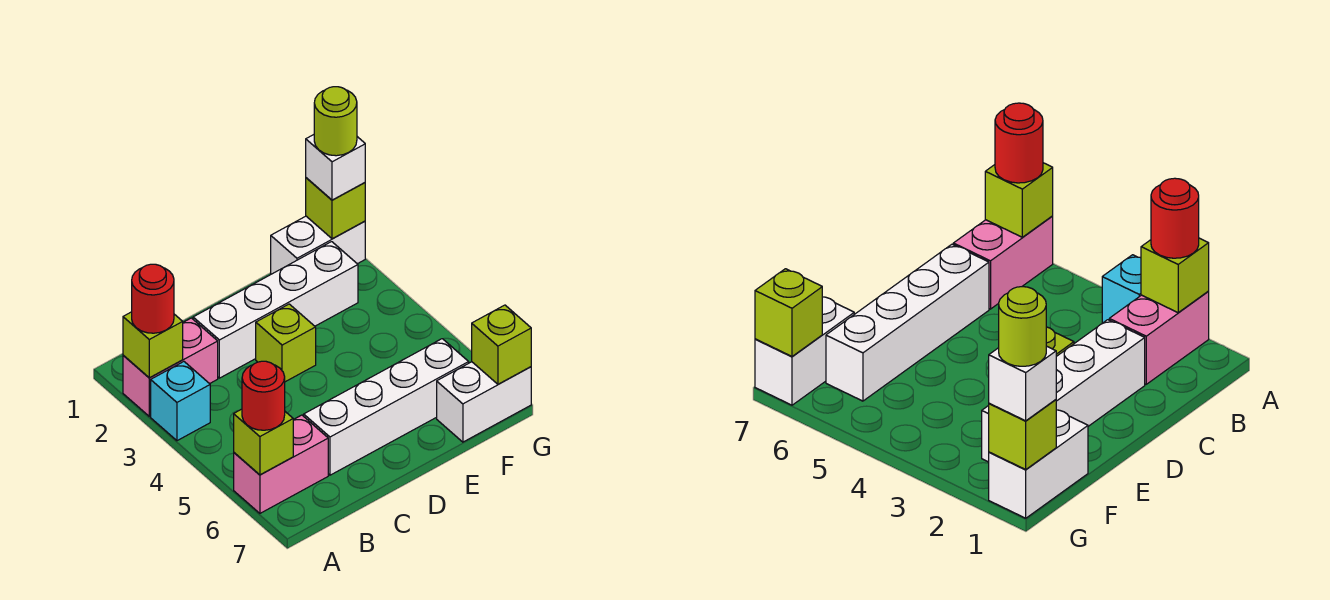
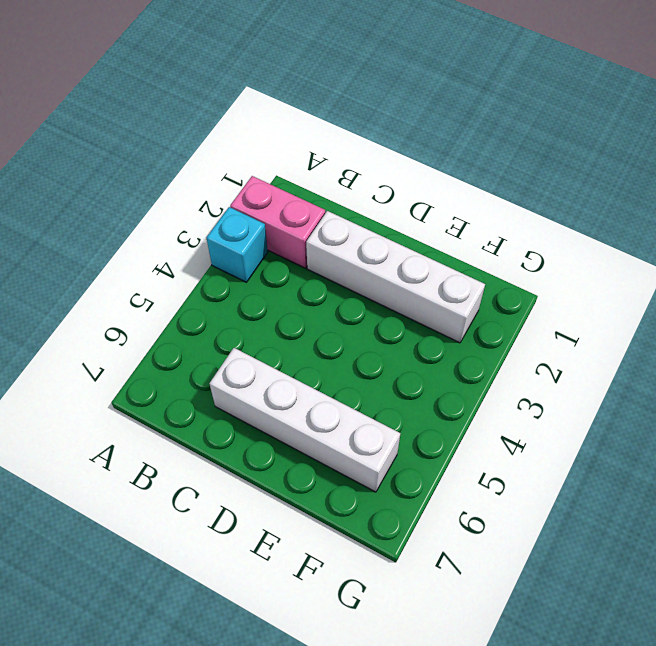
none -> pink brick A6:B6 level 1
none -> lime brick D3 level 1
none -> white brick F1:G1 level 1

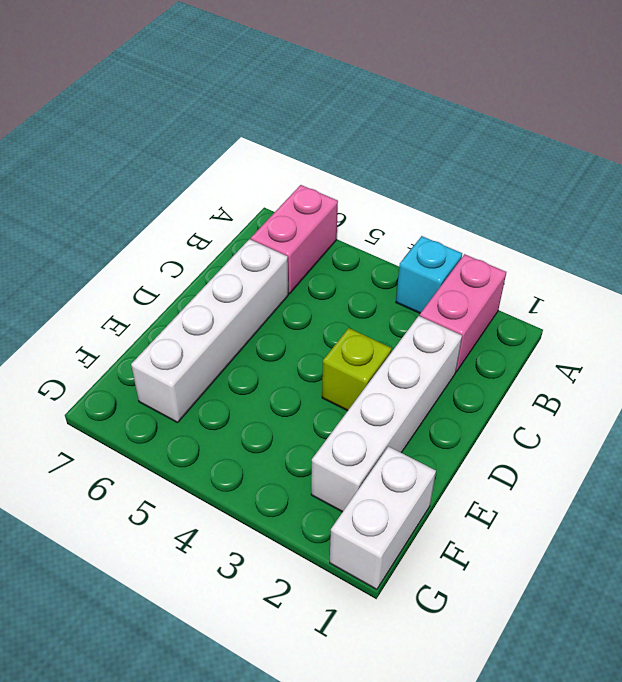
none -> white brick F7:G7 level 1
none -> lime brick A2 level 2
none -> lime brick A6 level 2

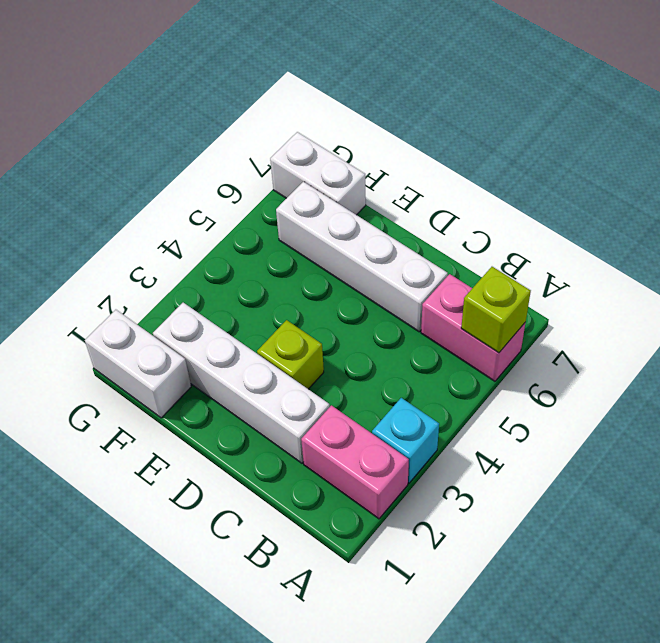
none -> lime brick A2 level 2
none -> lime brick G1 level 2
none -> lime brick G7 level 2

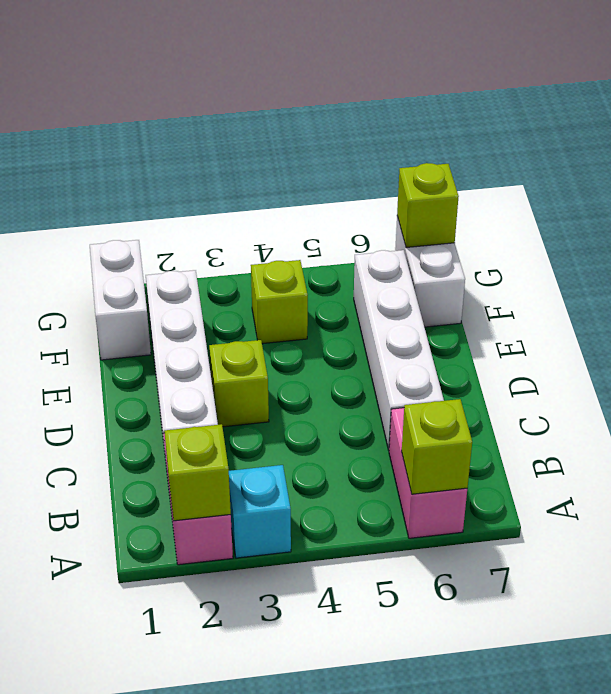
lime brick F4 level 1 -> lime brick G1 level 2
none -> red round brick A2 level 3
none -> red round brick A6 level 3
none -> white brick G1 level 3

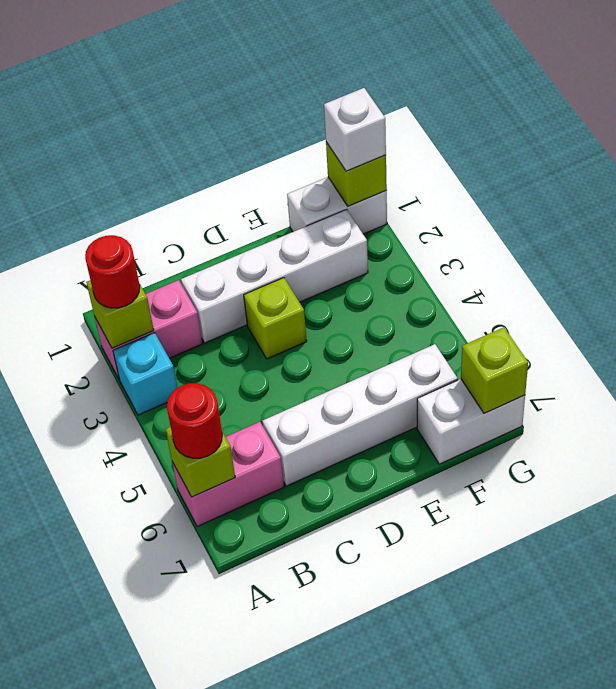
none -> lime round brick G1 level 4

